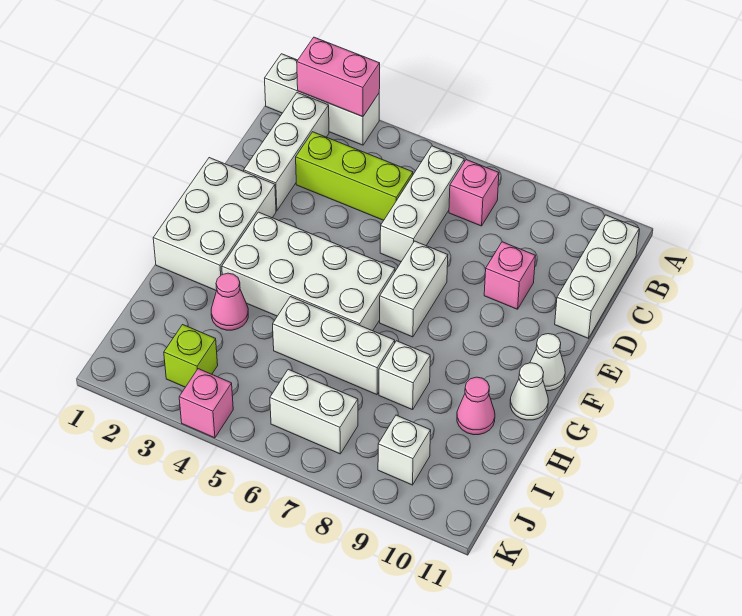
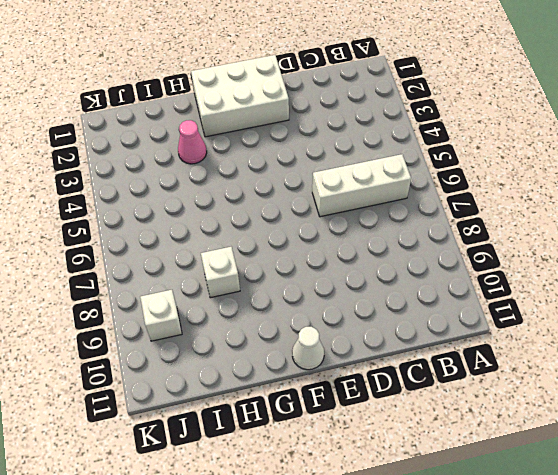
none -> white brick A1:A3 level 1
none -> white brick B2:D2 level 1
none -> pink brick B7 level 1

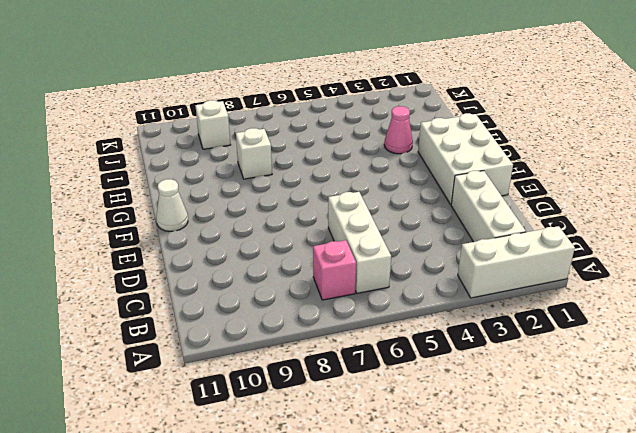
none -> white brick B11:D11 level 1
none -> lime brick C3:C5 level 1
none -> pink brick D9 level 1

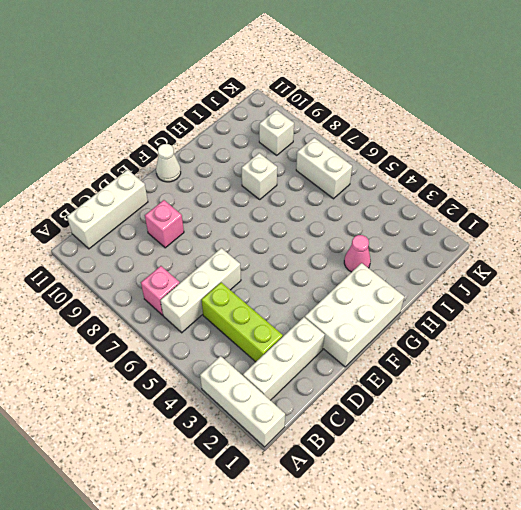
none -> white brick E7:F7 level 1
none -> white brick F3:G6 level 1
none -> white cone G11 level 1

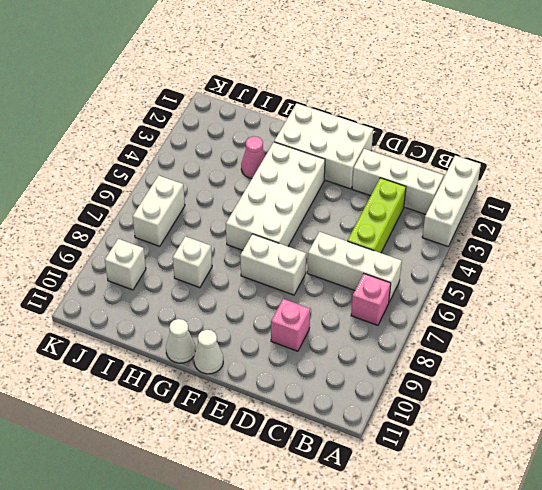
none -> white brick B11:D11 level 1
none -> white brick H5:H7 level 1
none -> pink cone H10 level 1

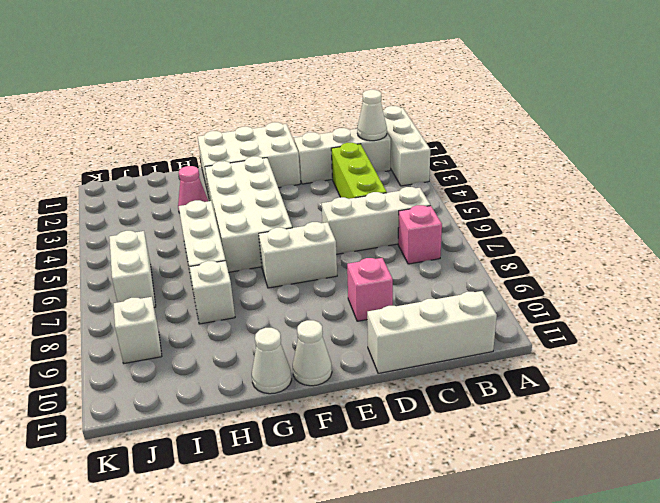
white cone B2 level 2 -> none
none -> pink cone H10 level 1
none -> lime brick J3 level 1
none -> pink brick K4 level 1

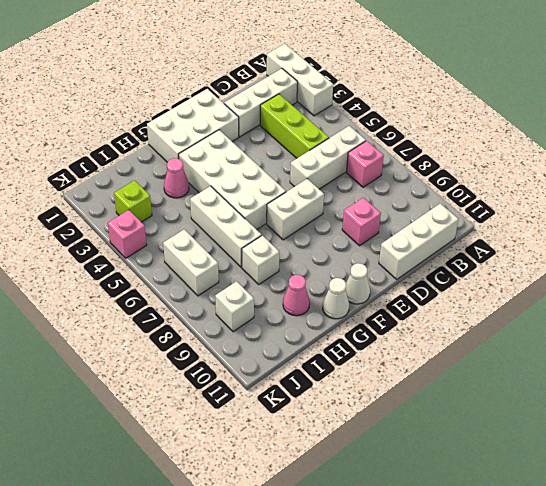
none -> pink brick A2:A3 level 2

